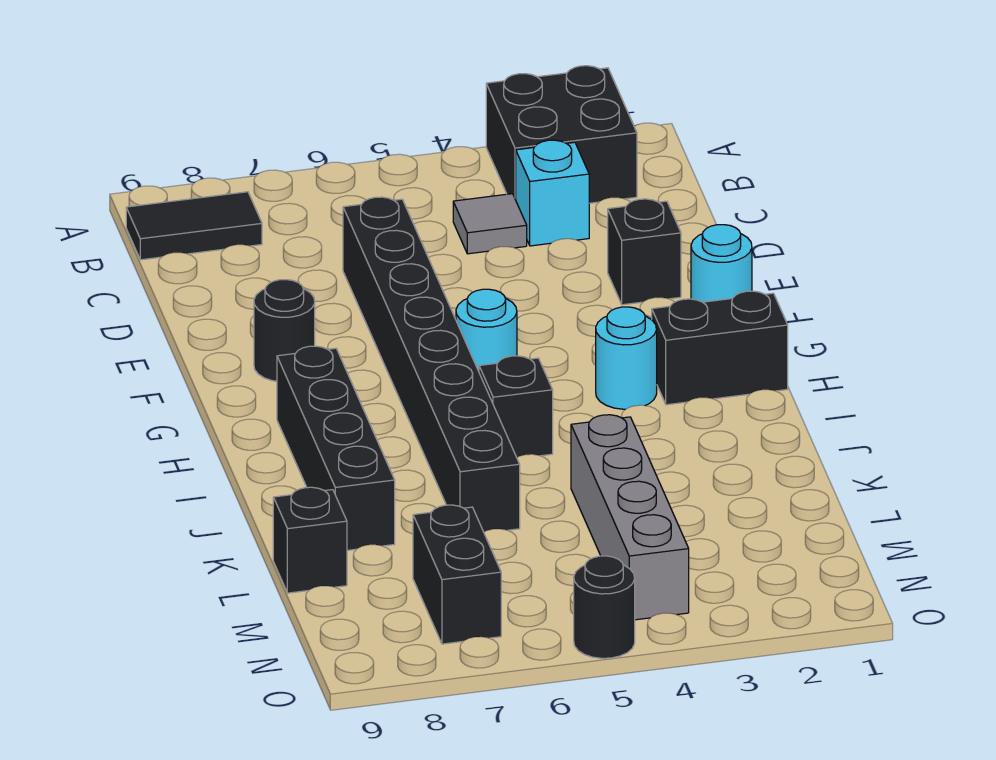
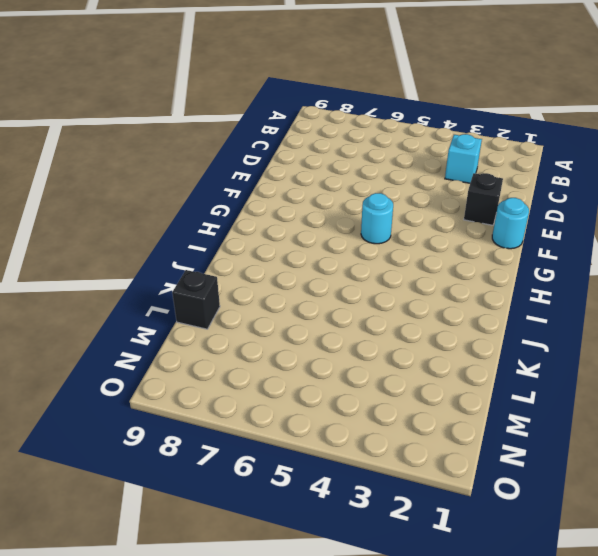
none -> black brick A2:B3 level 1
none -> black tile B8:B9 level 1
none -> grey tile C4 level 1

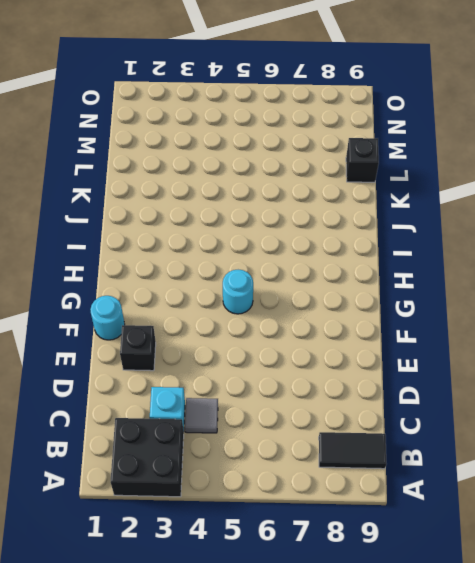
none -> black brick D6:K6 level 1
none -> black round brick F8 level 1
none -> black brick H1:H2 level 1

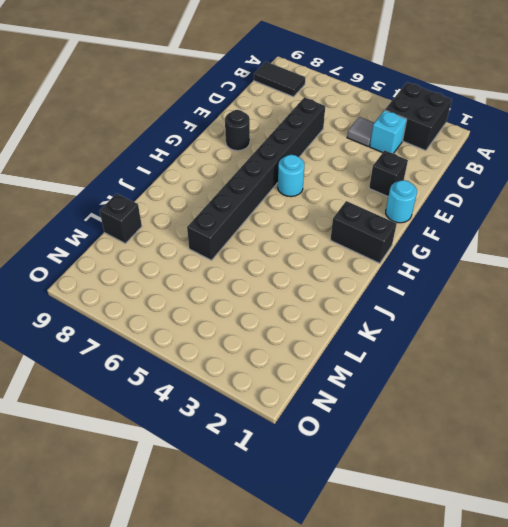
none -> cyan round brick H3 level 1
none -> black brick H8:K8 level 1
none -> black brick I5 level 1

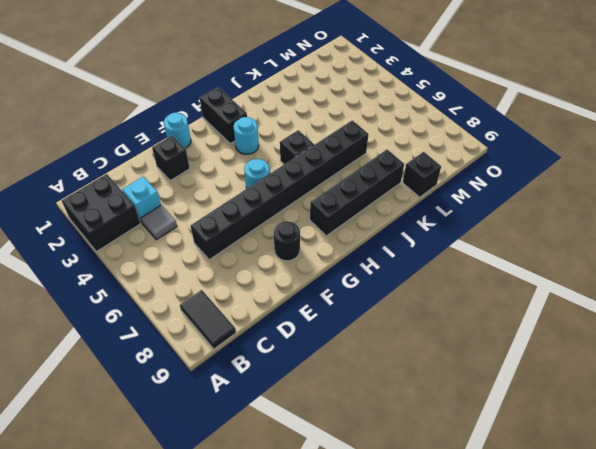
none -> grey brick K4:N4 level 1
none -> black brick M7:N7 level 1
none -> black round brick O5 level 1

